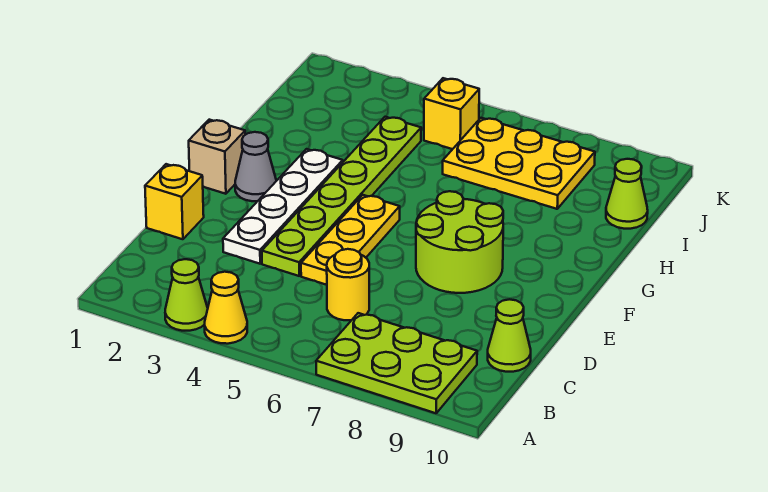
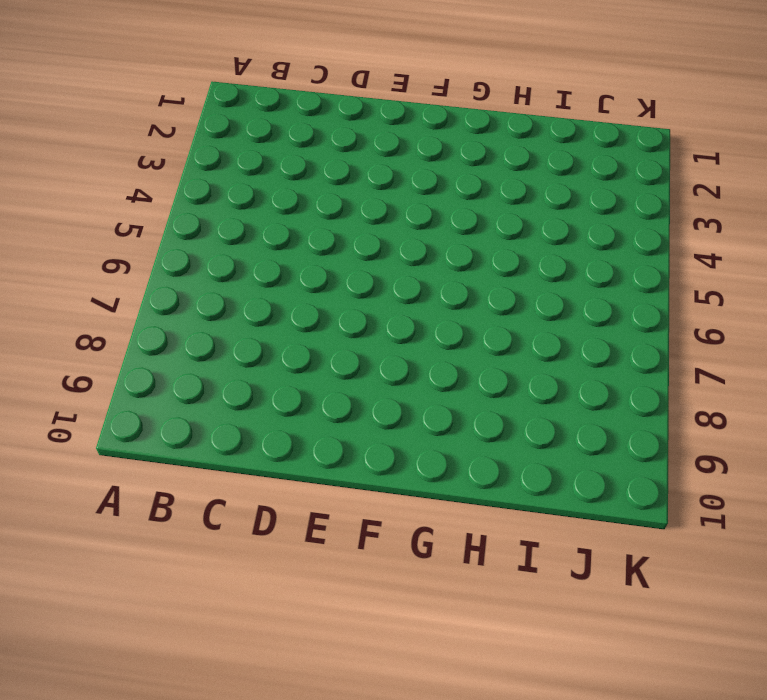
none -> lime cone A3 level 1
none -> yellow cone A4 level 1
none -> lime plate A7:B9 level 1

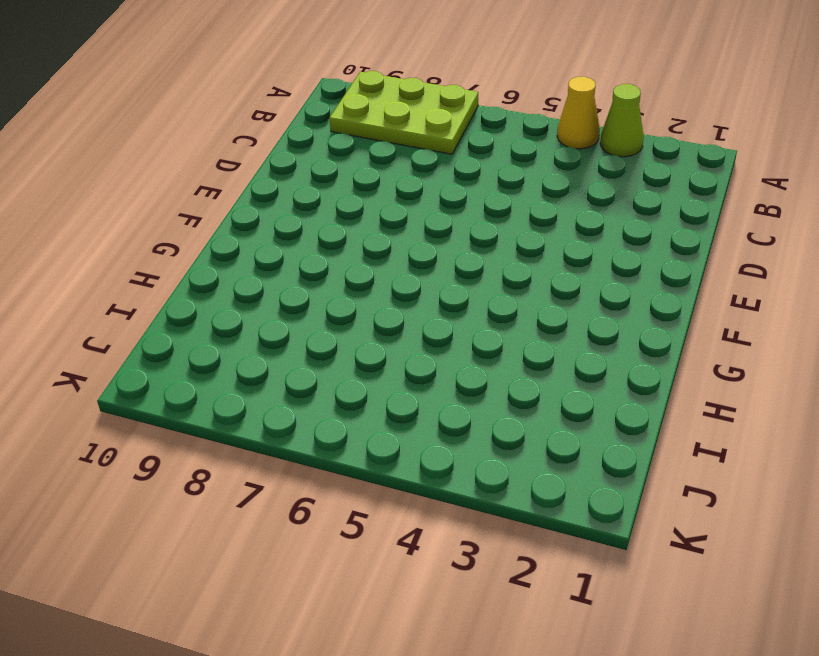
none -> yellow round brick C6 level 1
none -> lime cone C10 level 1
none -> yellow brick D1 level 1

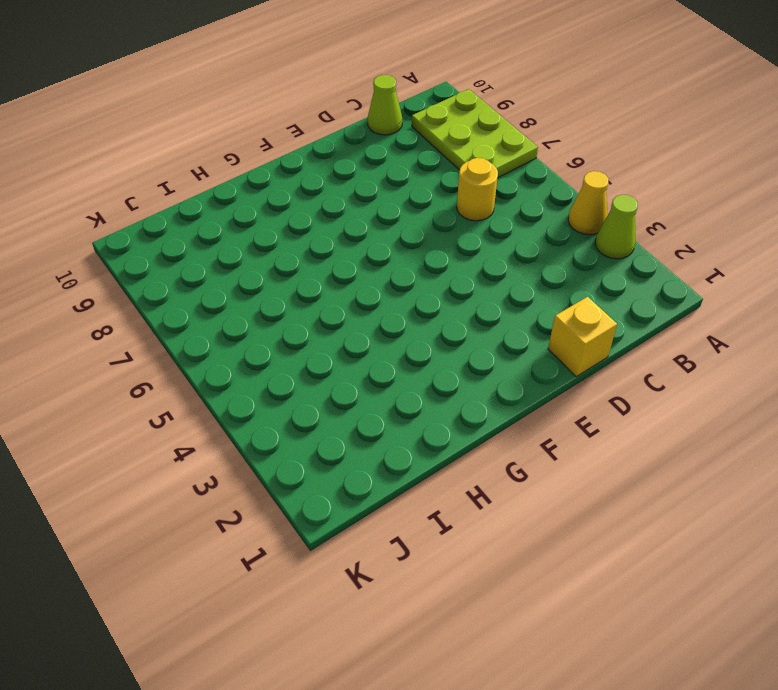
none -> white plate D3:G3 level 1
none -> lime plate D4:I4 level 1
none -> yellow plate D5:F5 level 1

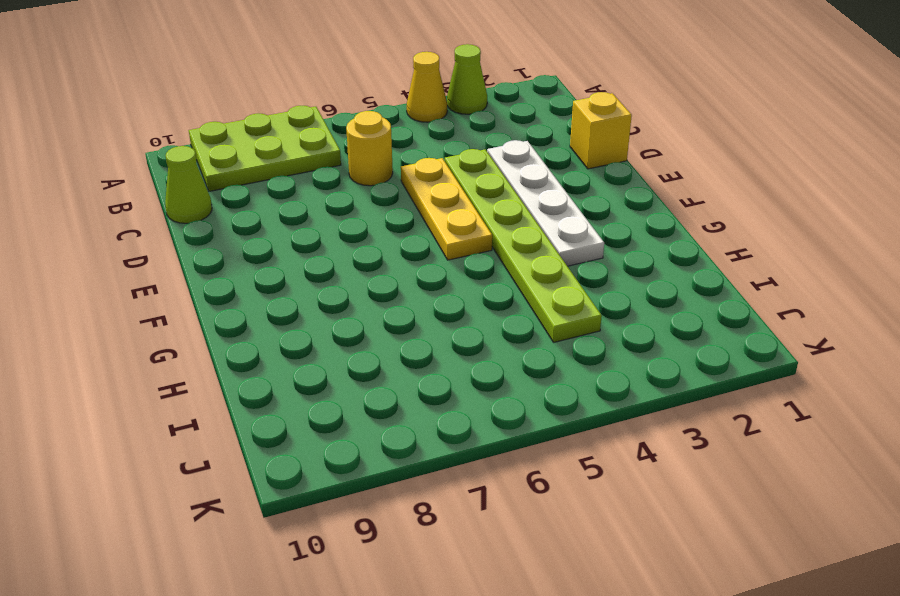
none -> lime round brick E7:F8 level 1
none -> tan brick F1 level 1
none -> grey cone F2 level 1

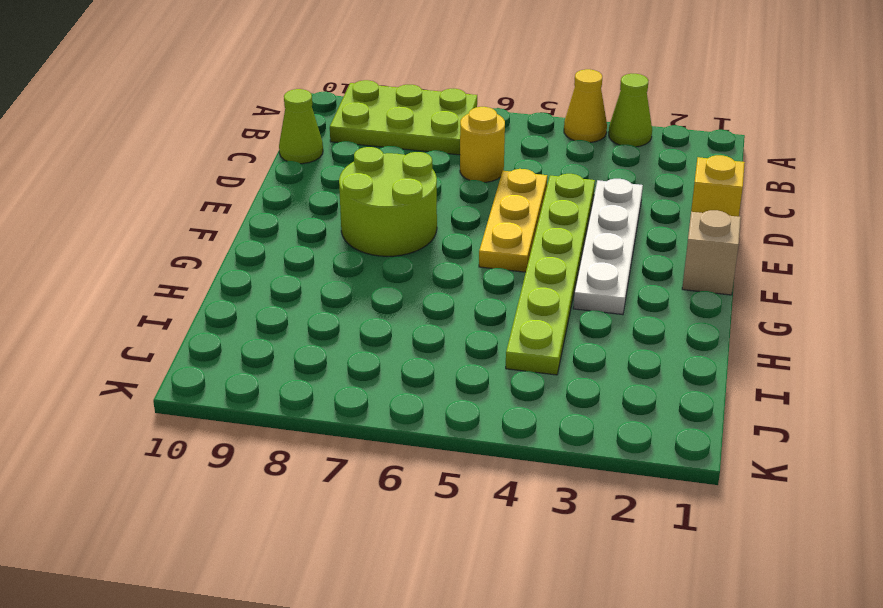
none -> grey cone F2 level 1
none -> yellow plate I6:J8 level 1
none -> lime cone I10 level 1

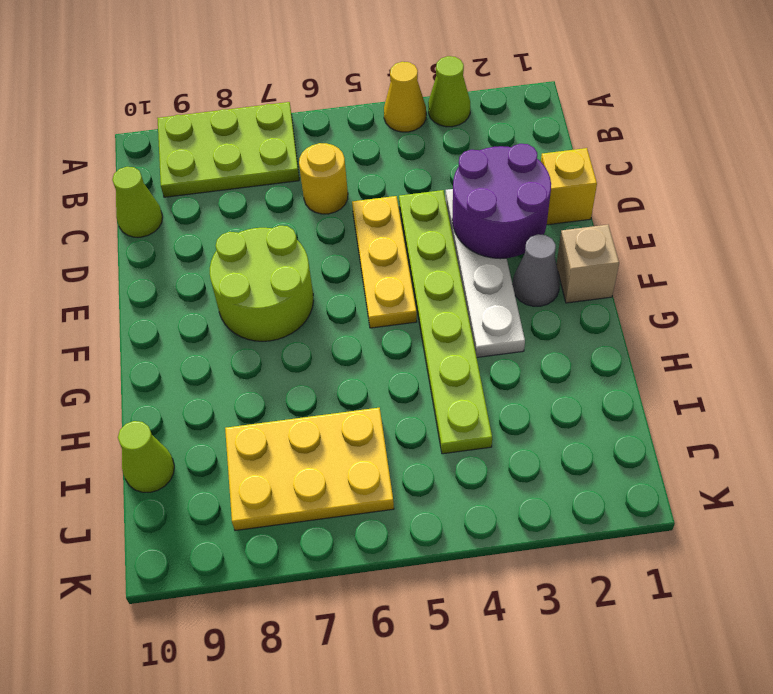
purple round brick D2:E3 level 2 -> none
none -> yellow brick J5 level 1

